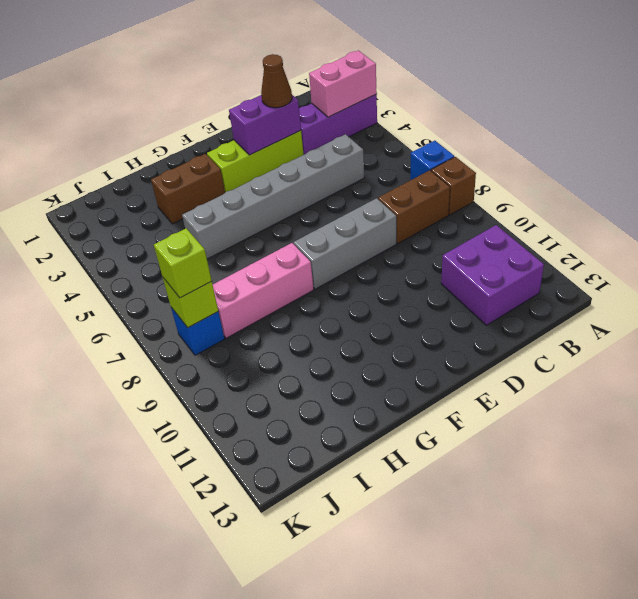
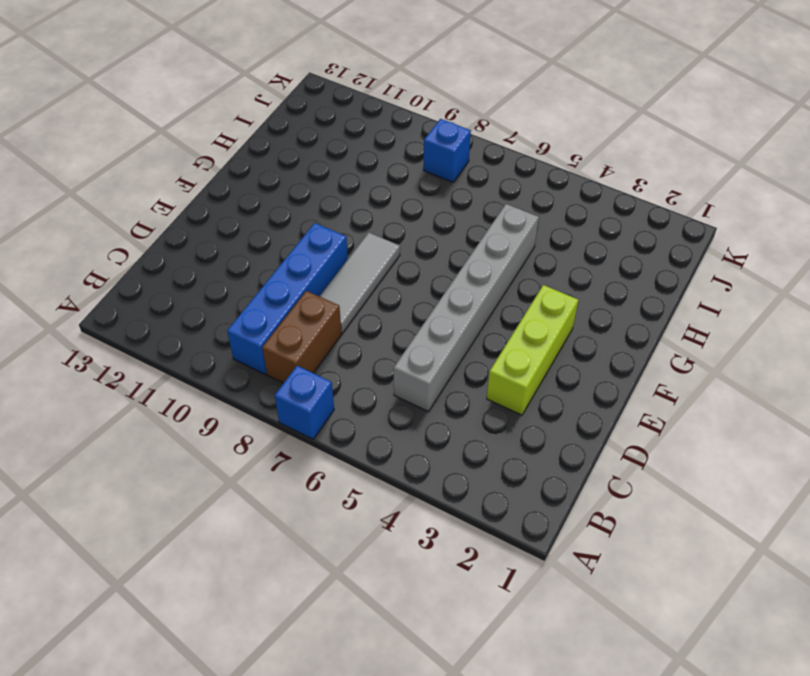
blue brick B9:E9 level 1 -> none
grey tile D8:F8 level 1 -> grey brick D8:F8 level 1
none -> purple brick A3:C3 level 1
none -> brown brick A8 level 1
none -> purple brick B11:C12 level 1

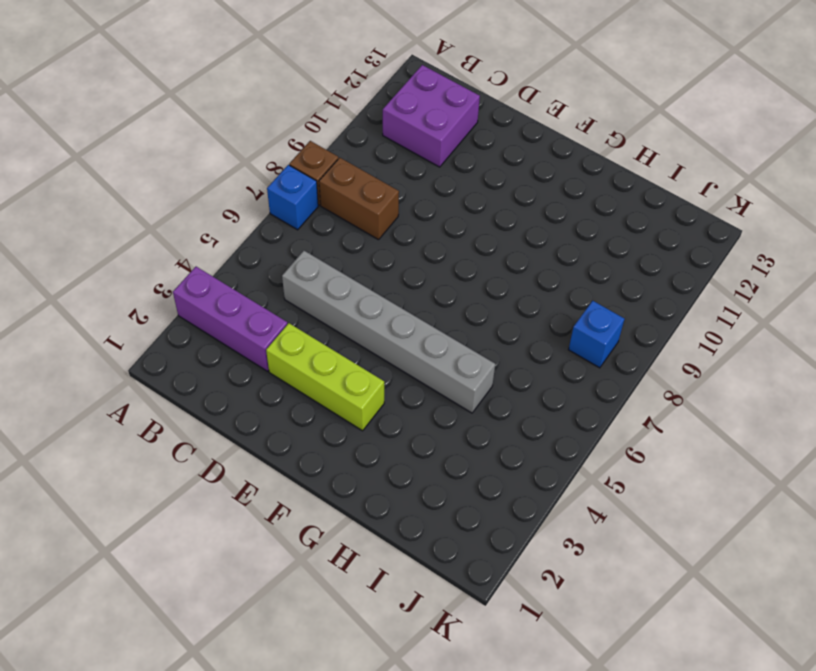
none -> grey brick D8:F8 level 1
none -> brown brick G3:H3 level 1
none -> pink brick G8:I8 level 1

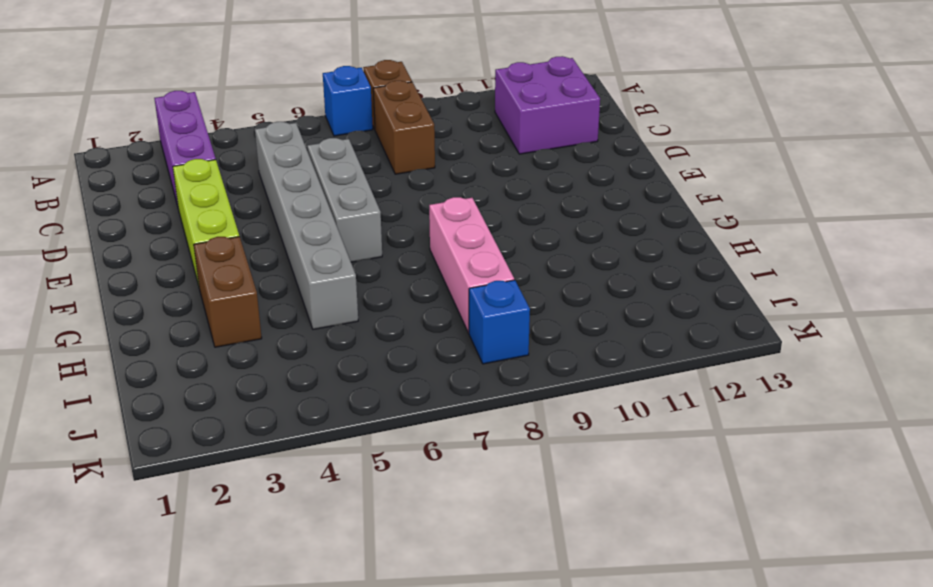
grey brick D6:F6 level 1 -> grey brick D8:F8 level 1
none -> pink brick A3:B3 level 2
none -> purple brick D3:E3 level 2
none -> lime brick J8 level 2

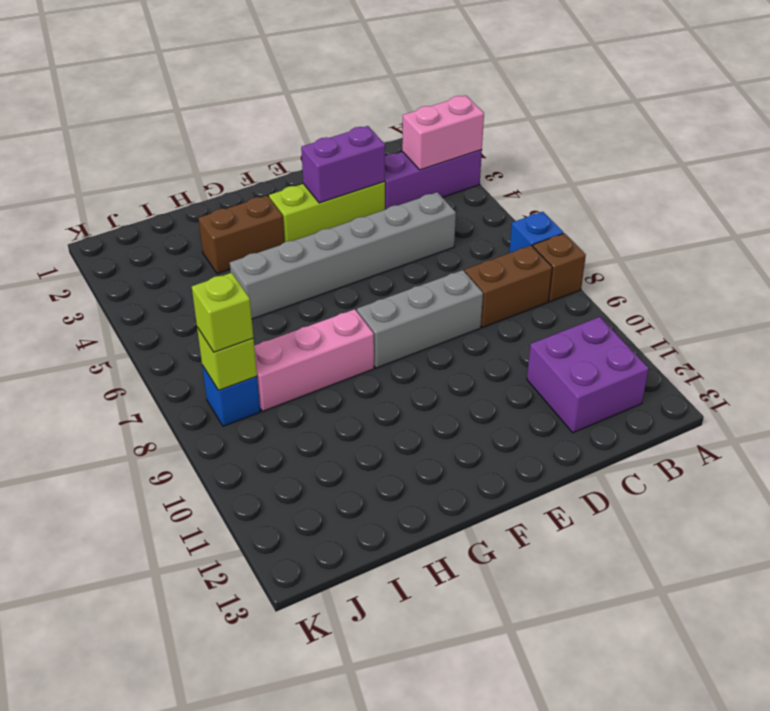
none -> brown cone D3 level 3

